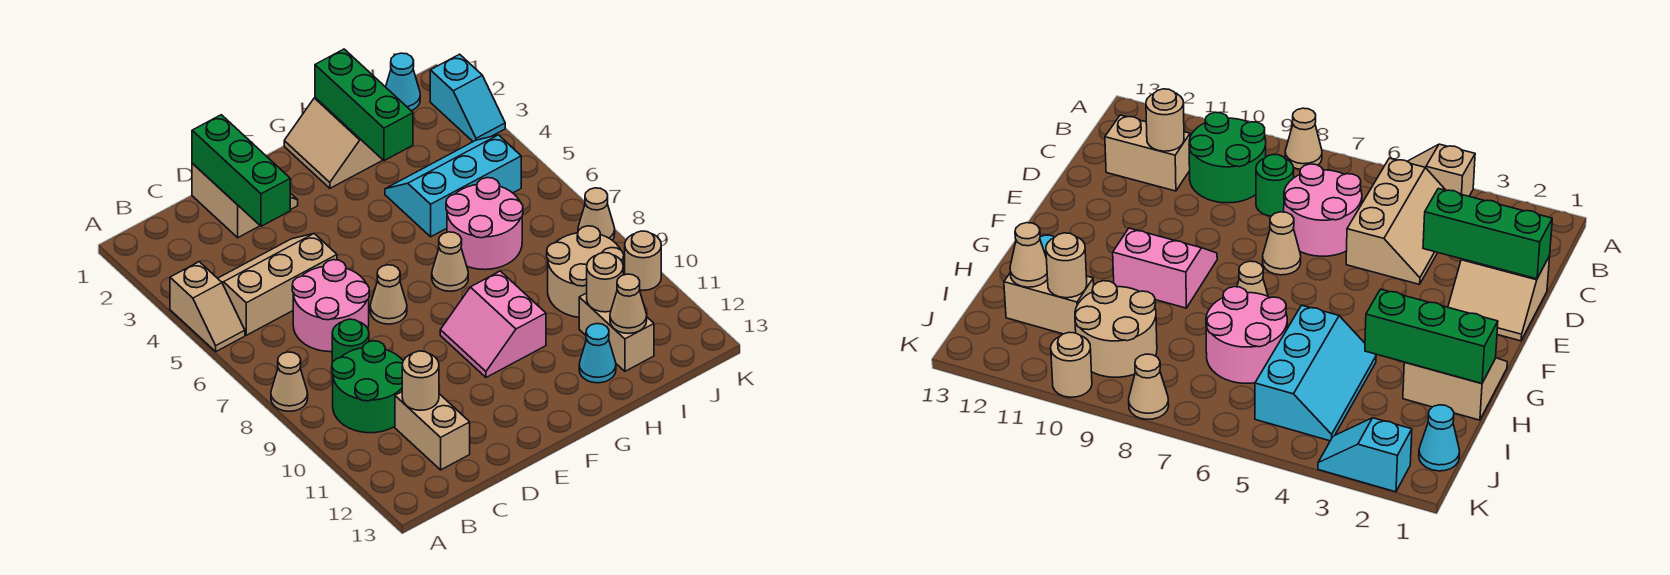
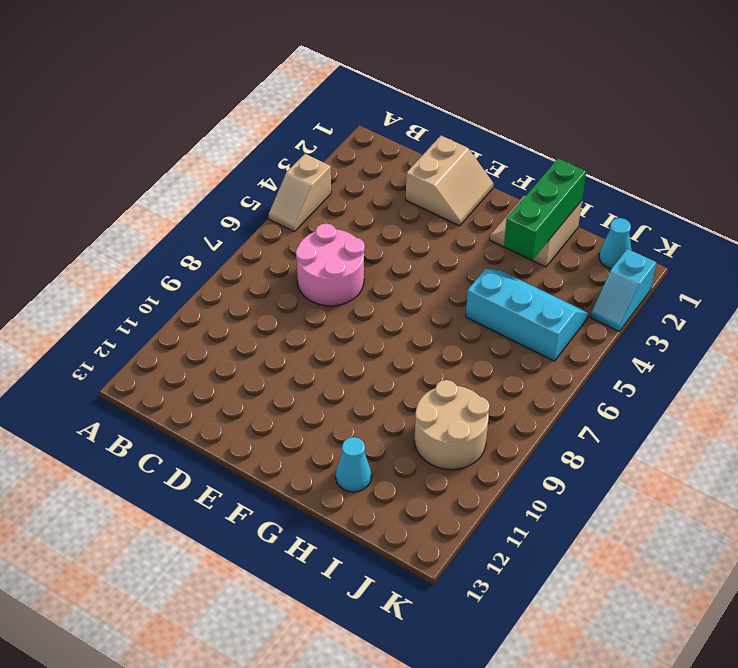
none -> tan cone A8 level 1
none -> tan slope B4:D5 level 1 top 5
none -> green round brick B9:C10 level 1

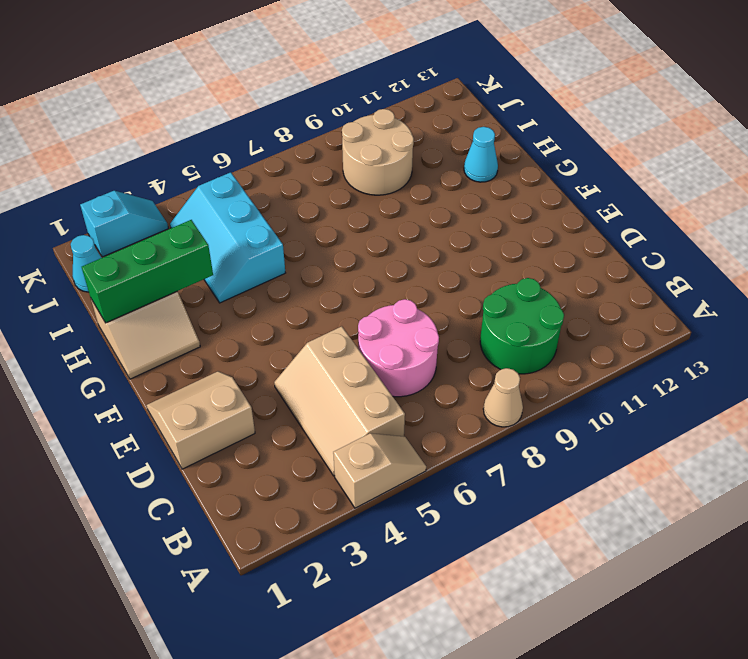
none -> green round brick C8 level 1
none -> tan brick C11:C12 level 1
none -> tan cone E7 level 1

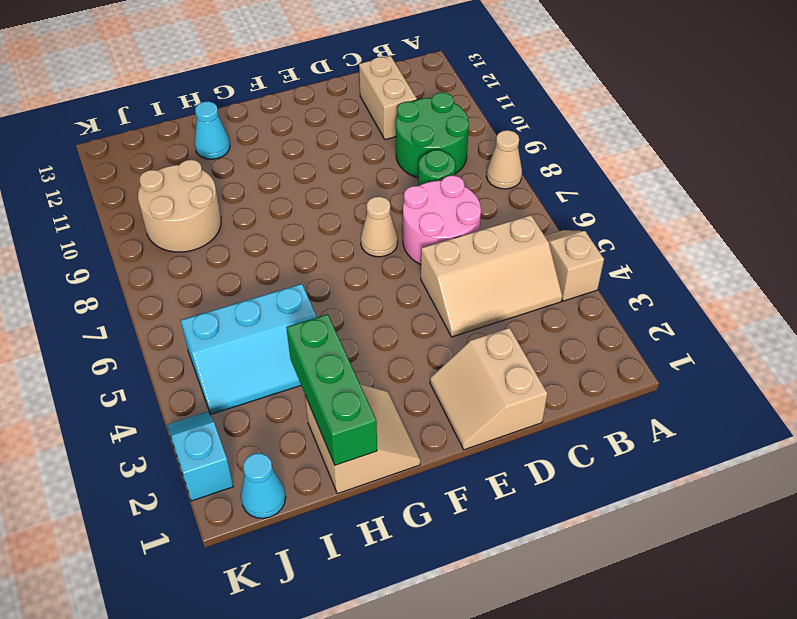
none -> pink slope F9:G10 level 1 top G
none -> tan cone G7 level 1
none -> pink round brick H6:I7 level 1

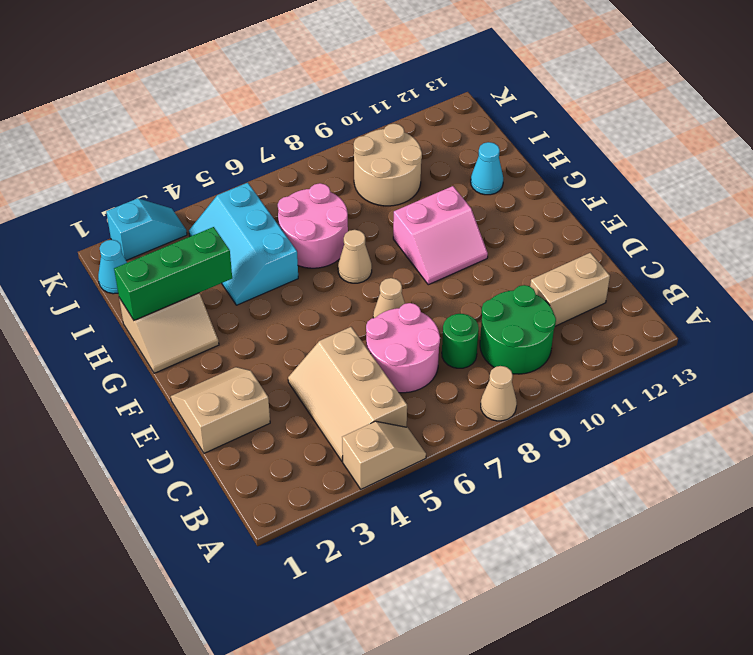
none -> tan brick I11:I12 level 1
none -> tan cone K8 level 1
none -> tan round brick K10 level 1

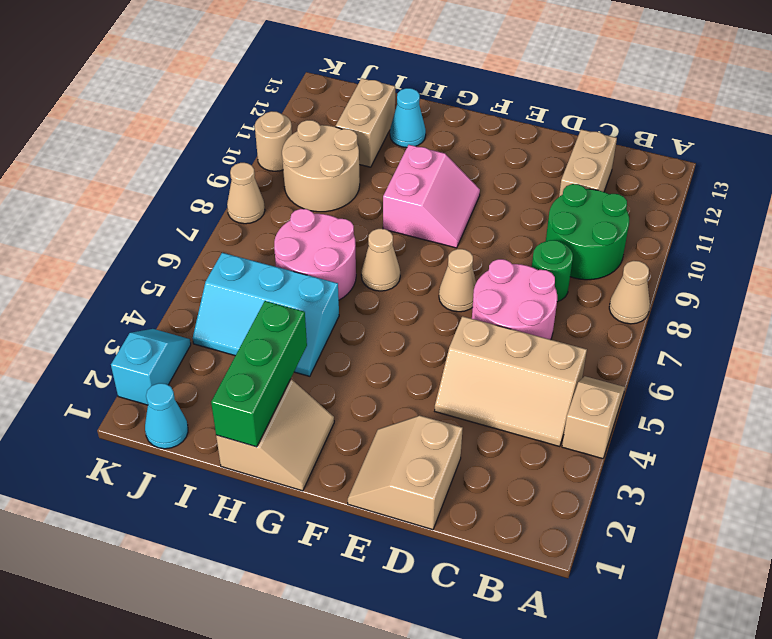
none -> tan round brick C11 level 2
none -> green brick D1:D3 level 2
none -> tan round brick I11 level 2

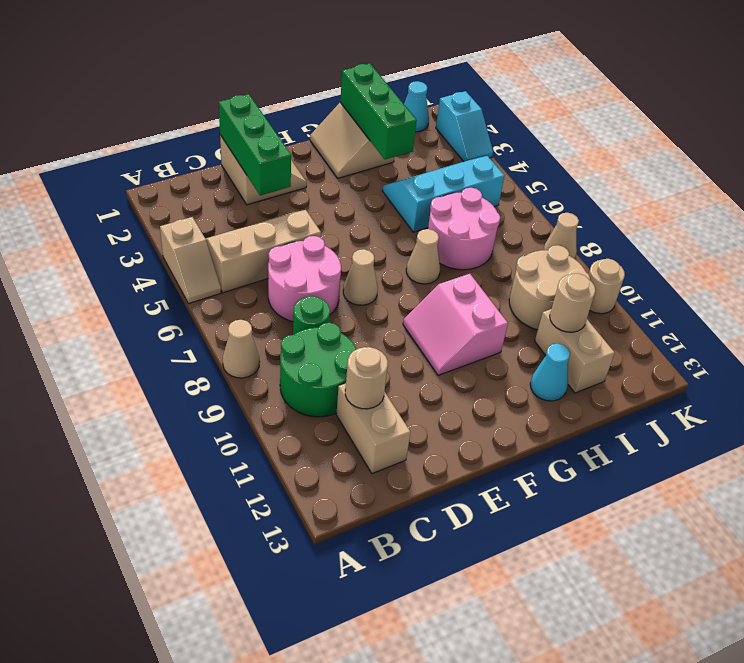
none -> tan cone I12 level 2

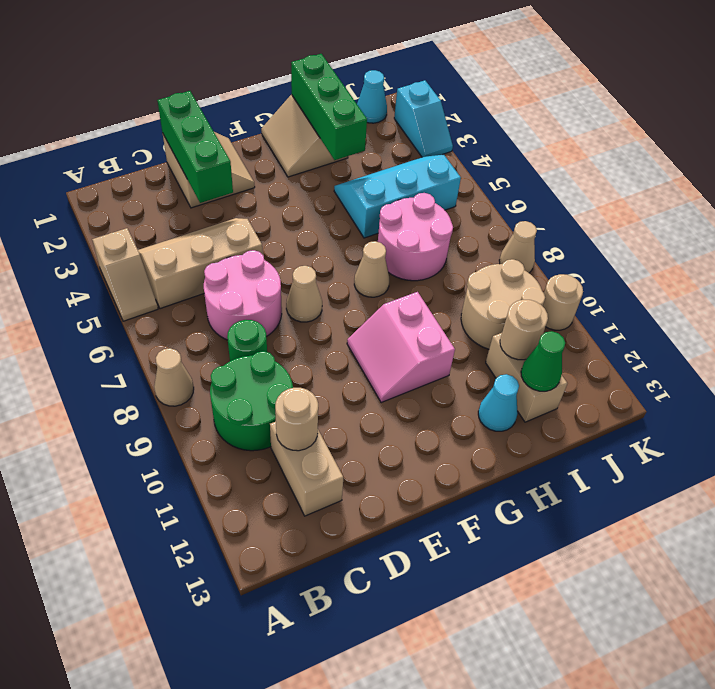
green cone I12 level 2 -> tan cone I12 level 2

